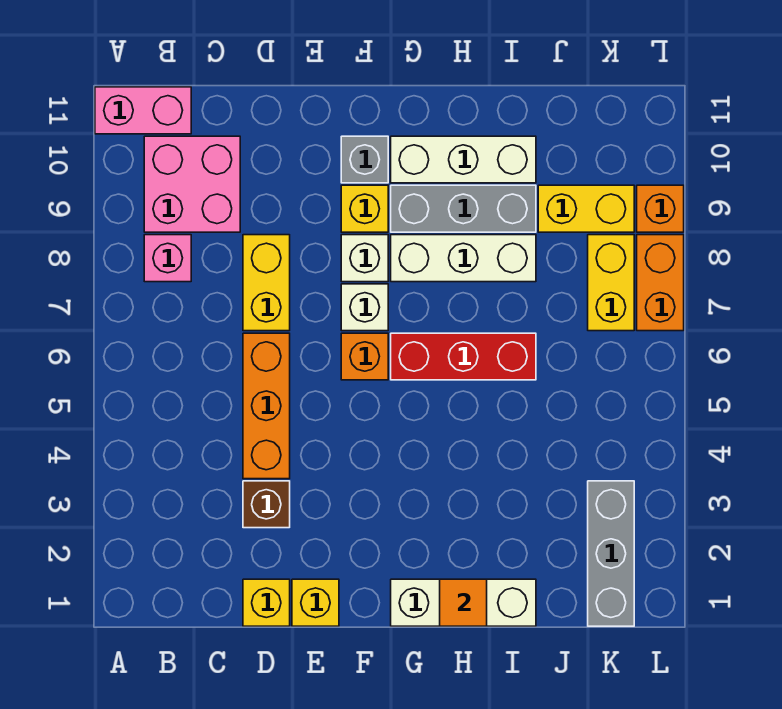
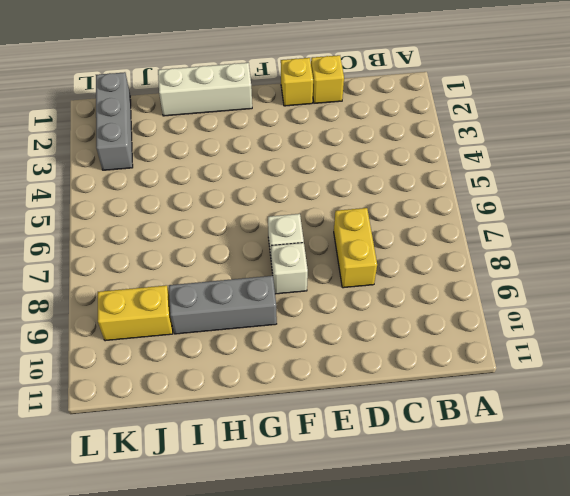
none -> pink brick A11:B11 level 1
none -> pink brick B8 level 1
none -> pink brick B9:C10 level 1

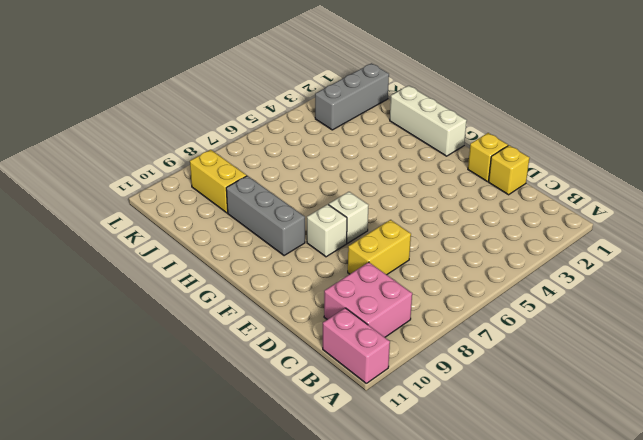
none -> pink brick B8 level 1
none -> brown brick D3 level 1
none -> orange brick D4:D6 level 1

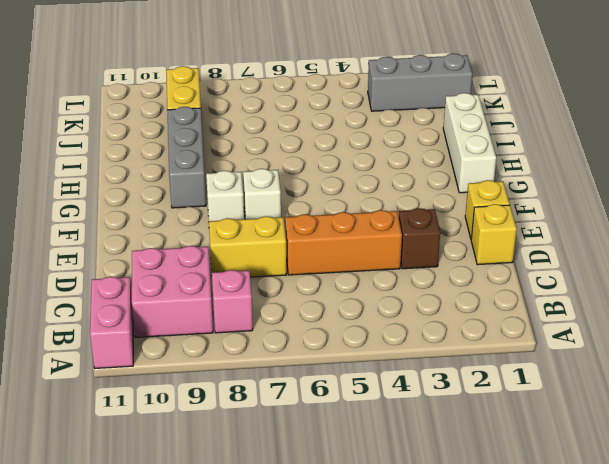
none -> orange brick F6 level 1
none -> yellow brick F9 level 1
none -> grey brick F10 level 1

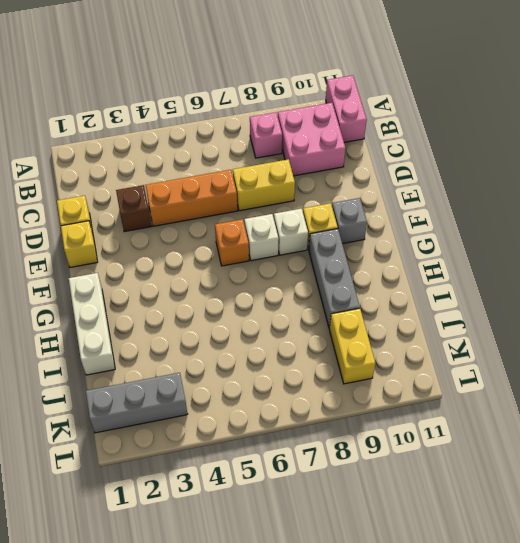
none -> red brick G6:I6 level 1
none -> white brick G8:I8 level 1
none -> white brick G10:I10 level 1

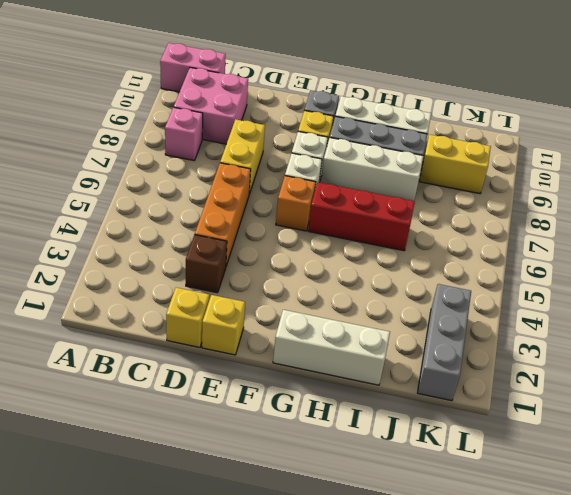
none -> yellow brick K7:K8 level 1
none -> orange brick L7:L8 level 1
none -> orange brick L9 level 1

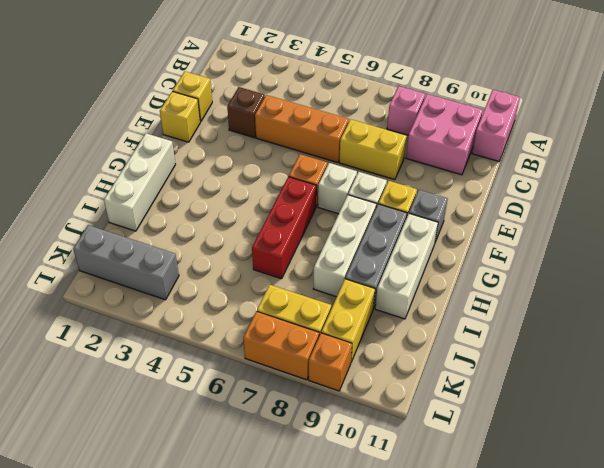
none -> orange tile H1 level 2

